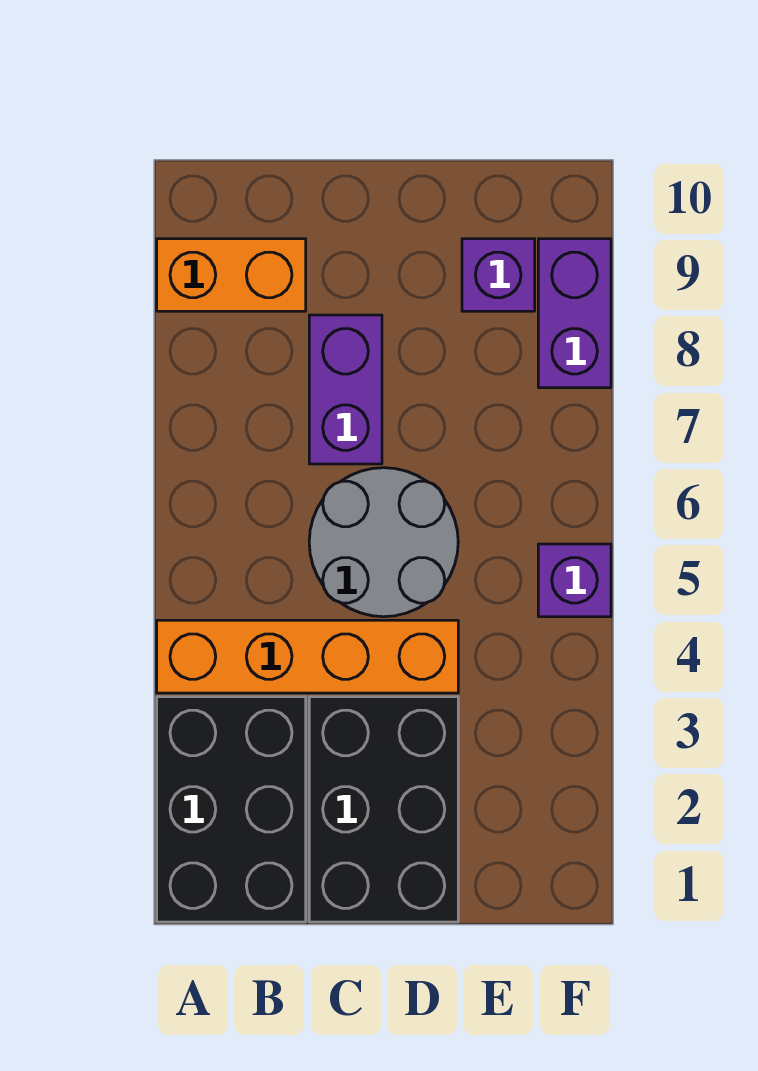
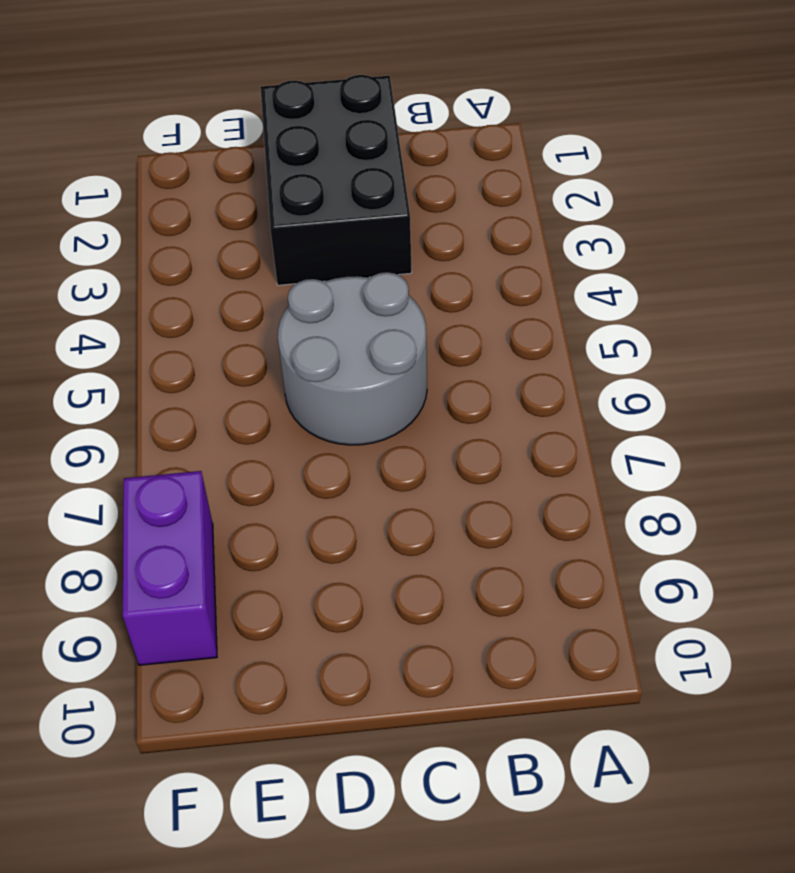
none -> black brick A1:B3 level 1
none -> orange brick A4:D4 level 1

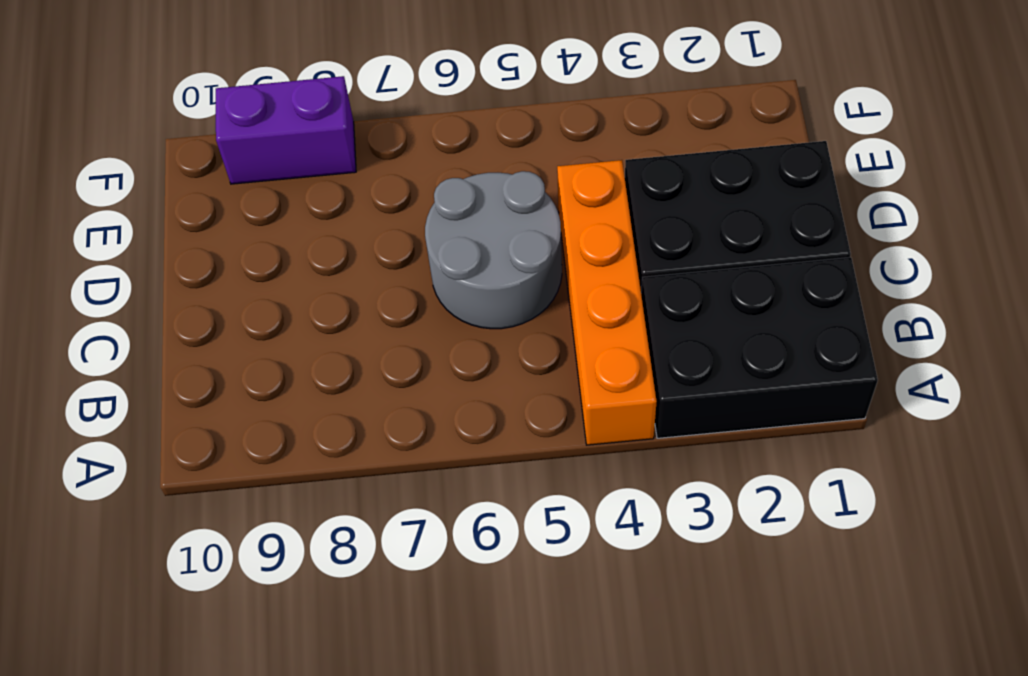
none -> orange brick A9:B9 level 1
none -> purple brick C7:C8 level 1

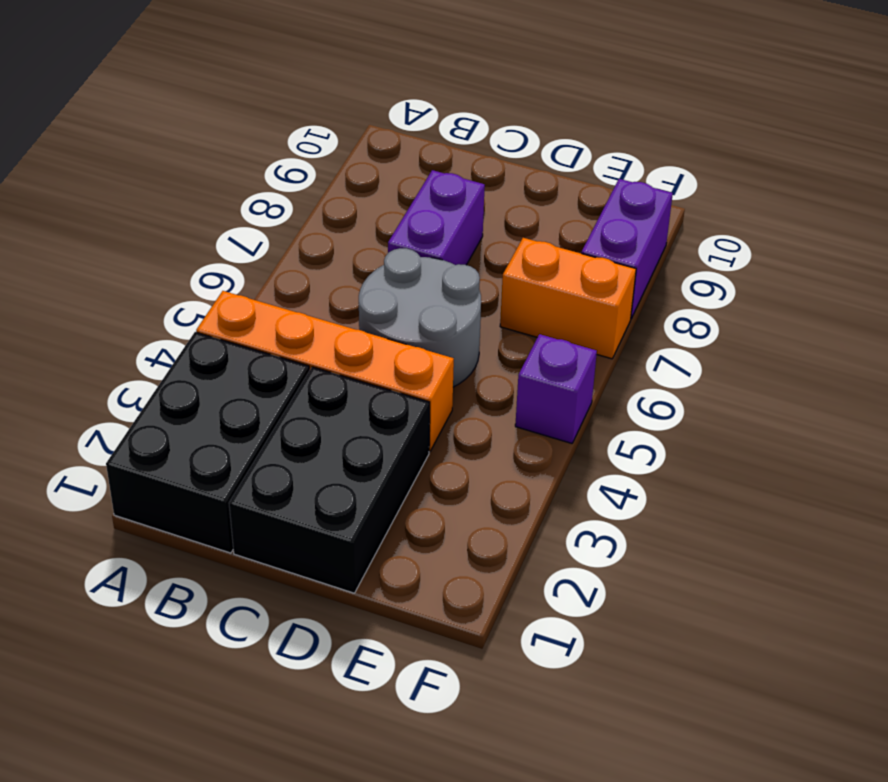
orange brick E7:F7 level 1 -> orange brick A9:B9 level 1
none -> purple brick E9 level 1

